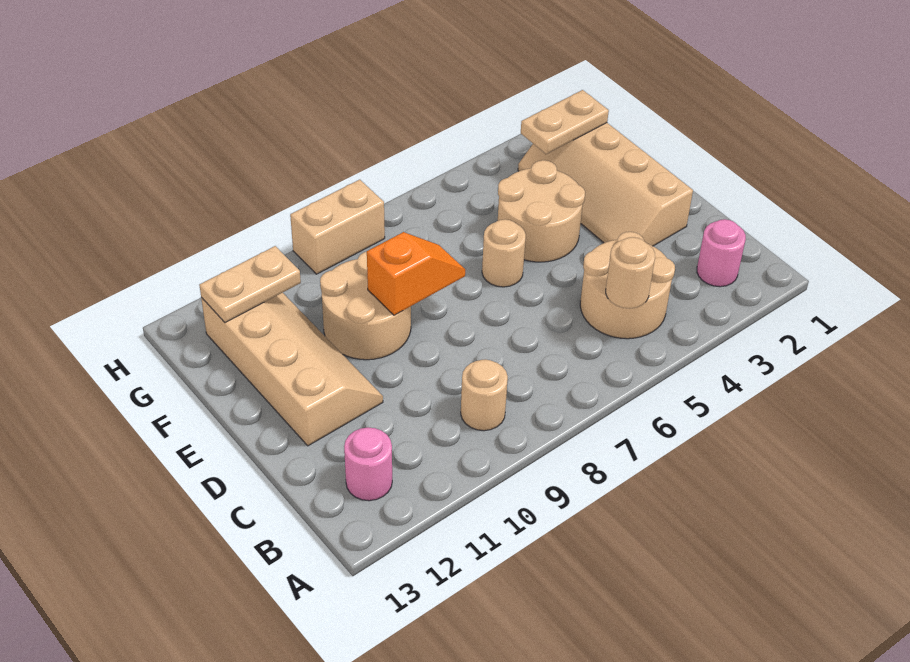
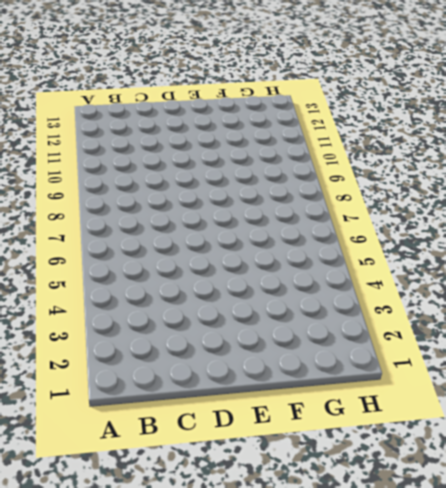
none -> pink round brick B2 level 1
none -> tan round brick B4:C5 level 1
none -> tan round brick B9 level 1

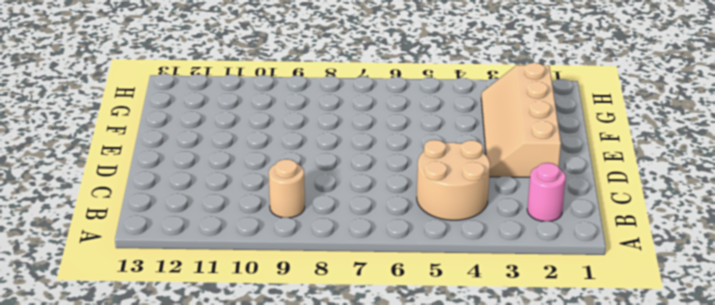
none -> pink round brick B12 level 1
none -> tan slope D11:G12 level 1 top 12
none -> tan round brick E4:F5 level 1

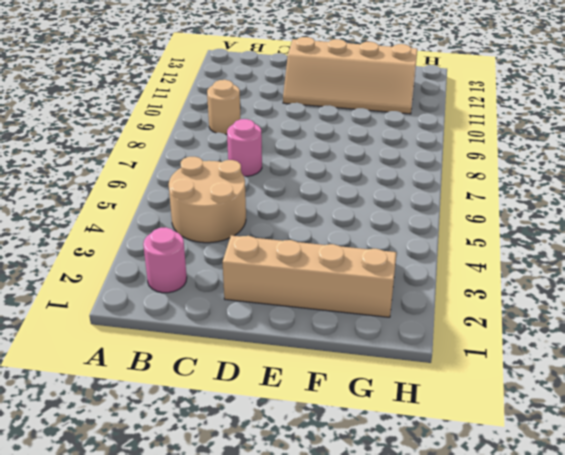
pink round brick C7 level 1 -> pink round brick B12 level 1
none -> tan round brick E4:F5 level 1
none -> tan round brick E6 level 1
none -> tan round brick E9:F10 level 1

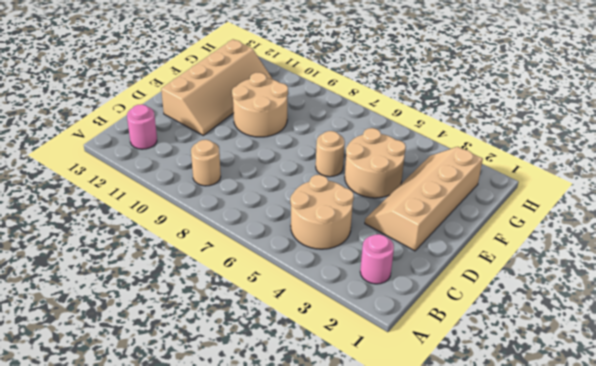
none -> tan brick H8:H9 level 1
none -> tan round brick B5 level 2
none -> orange slope E8:E9 level 2 top 9

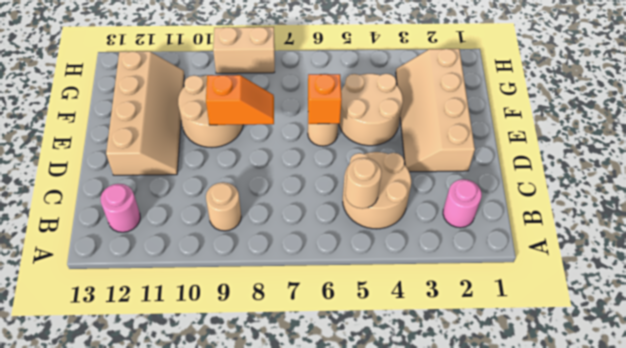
orange brick E6 level 2 -> none
none -> tan plate G2:G3 level 2
none -> tan plate G11:G12 level 2

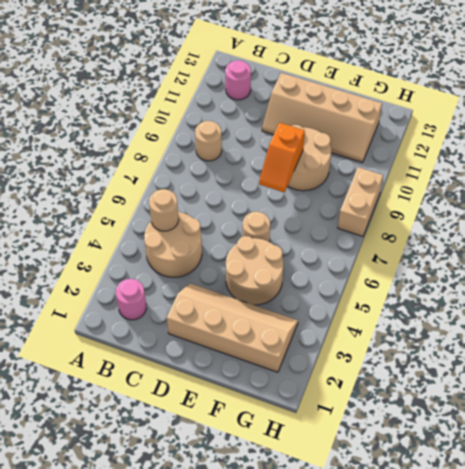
none -> tan plate G2:G3 level 2
none -> tan plate G11:G12 level 2

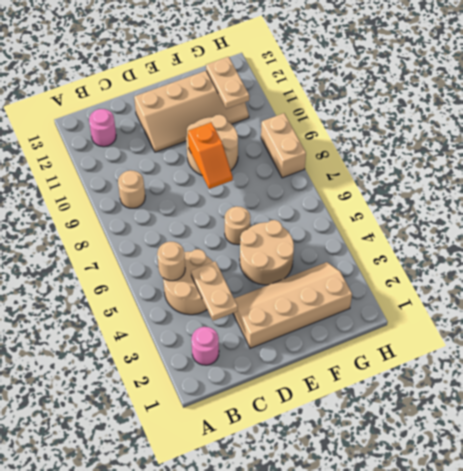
tan plate C3:C4 level 2 -> tan plate G2:G3 level 2

